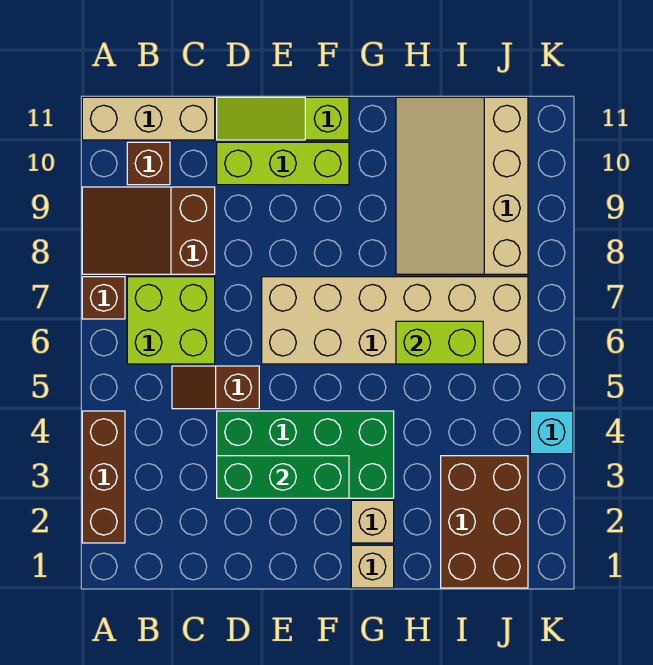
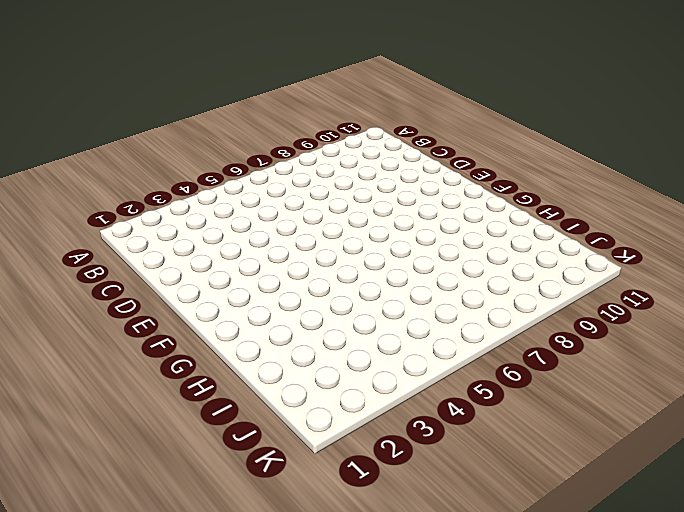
none -> brown brick A2:A4 level 1
none -> brown brick A7 level 1
none -> brown slope A8:C9 level 1 top C

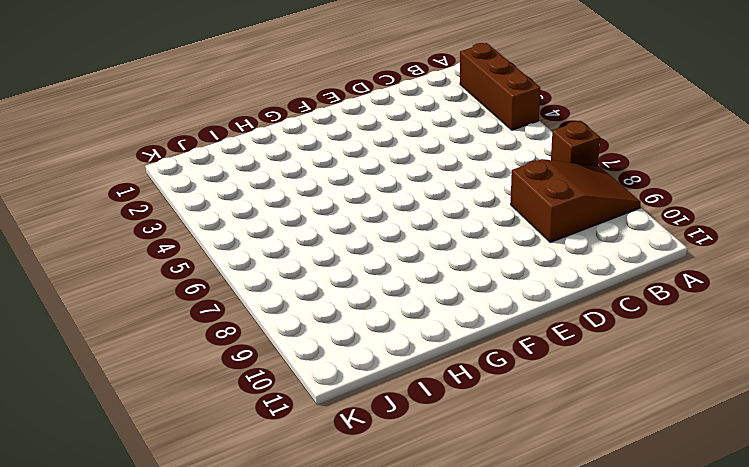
none -> tan brick A11:C11 level 1
none -> lime brick B6:C7 level 1
none -> brown brick B10 level 1

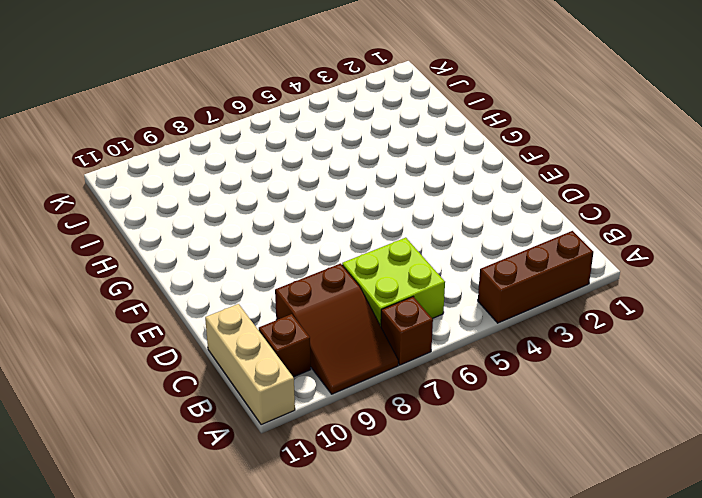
none -> brown slope C5:D5 level 1 top D
none -> green brick D3:G4 level 1
none -> lime brick D10:F10 level 1

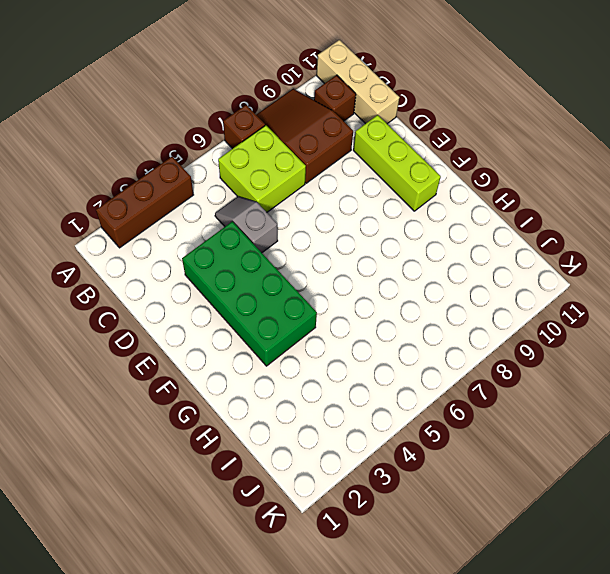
grey slope C5:D5 level 1 top D -> brown slope C5:D5 level 1 top D
none -> lime slope D11:F11 level 1 top F
none -> tan brick E6:J7 level 1
none -> tan brick G1 level 1

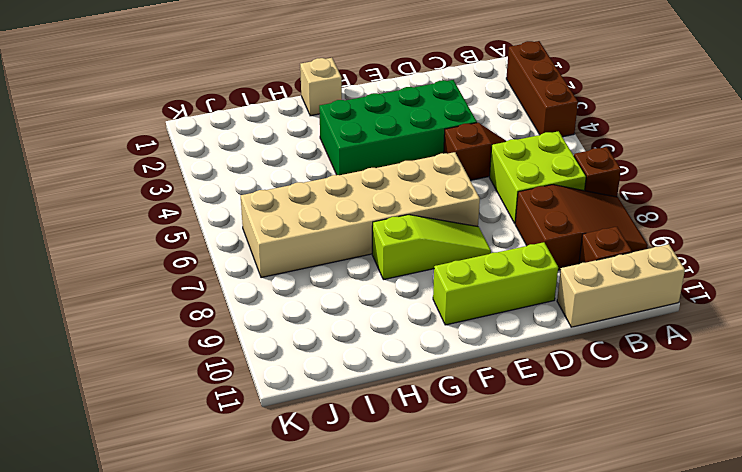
lime slope E8:G8 level 1 top G -> lime slope D11:F11 level 1 top F
none -> tan brick G2 level 1
none -> tan slope H8:J11 level 1 top J
none -> brown brick I1:J3 level 1

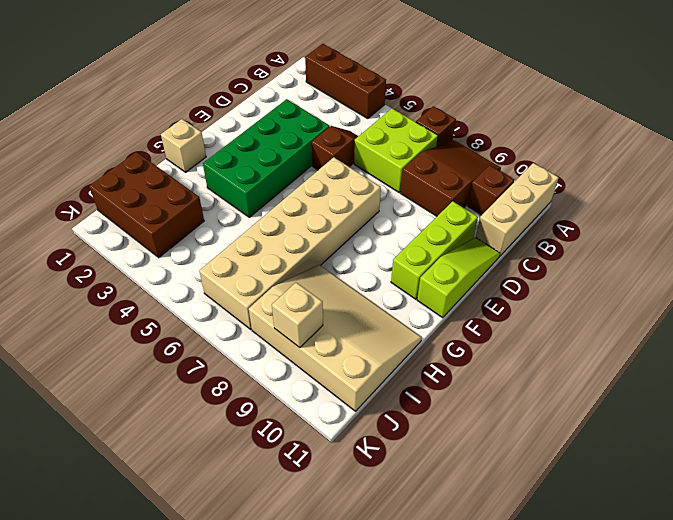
tan brick J9 level 2 -> tan brick G2 level 1
none -> cyan brick K4 level 1
none -> green brick D3:F3 level 2
none -> lime brick H6:I6 level 2

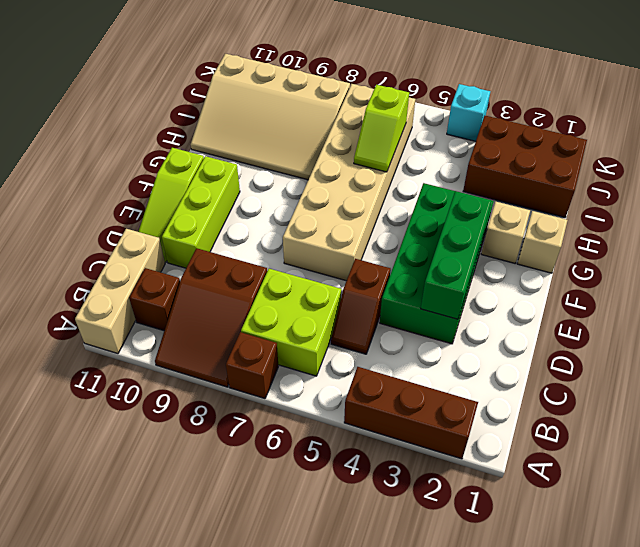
lime slope H6:I6 level 2 top I -> lime brick H6:I6 level 2

